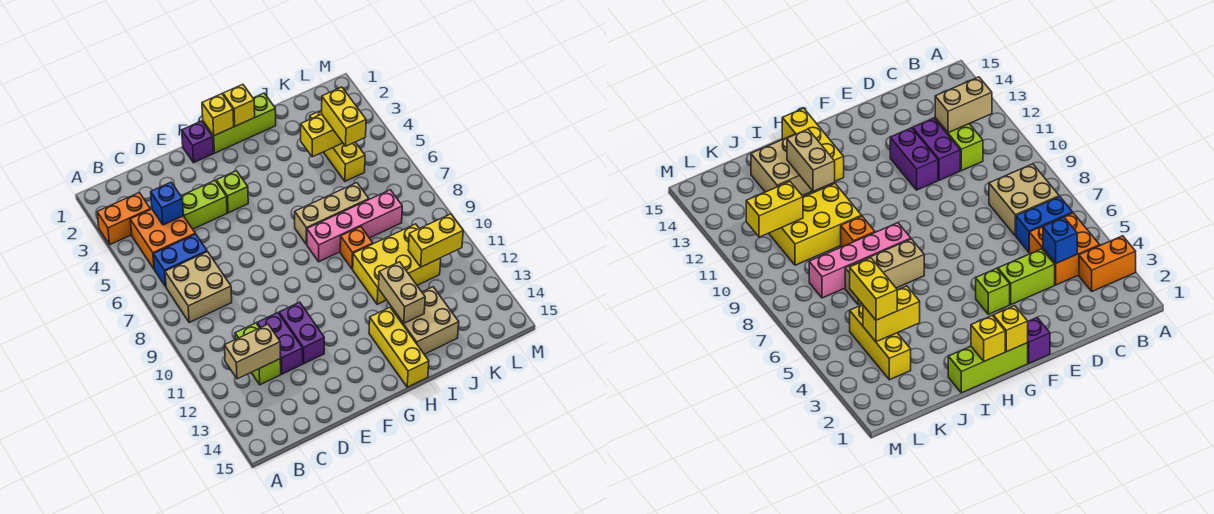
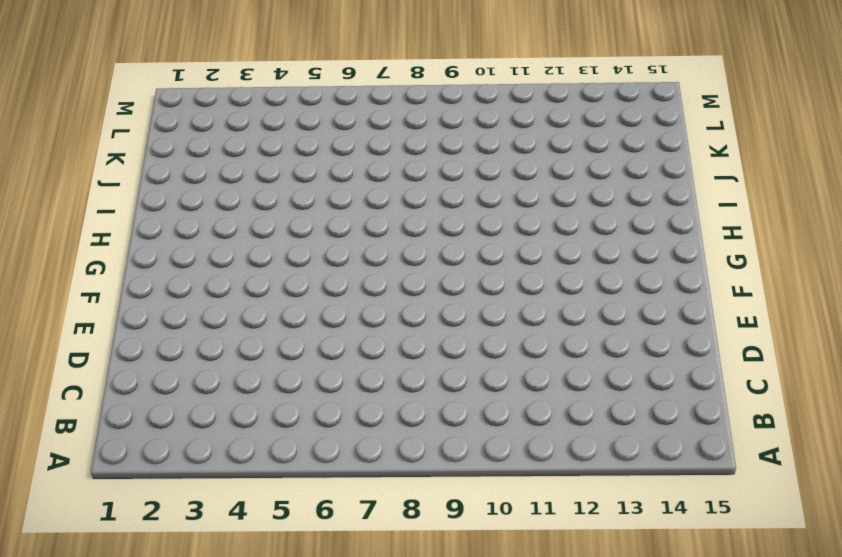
none -> orange brick A3:B3 level 1
none -> orange brick B4:C5 level 1
none -> blue brick B6:C6 level 1

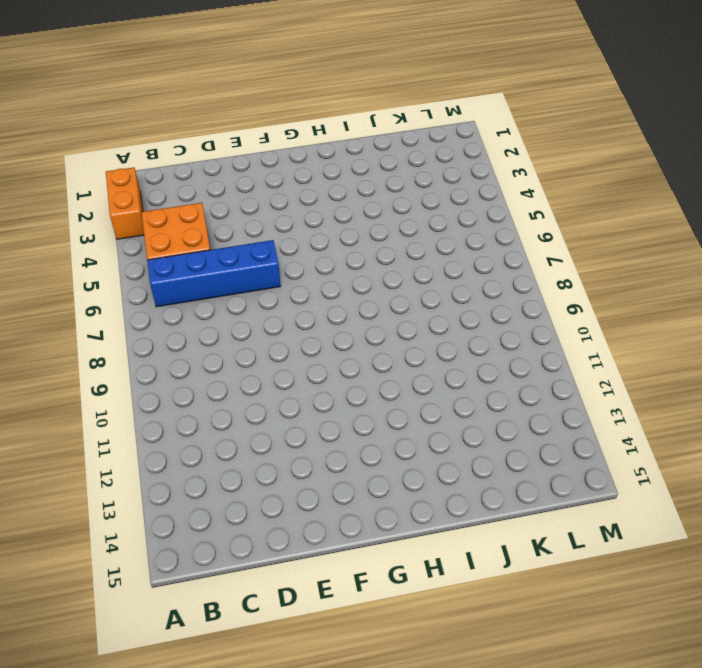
orange brick A2:A3 level 1 -> orange brick A3:B3 level 1
blue brick B6:E6 level 1 -> blue brick B6:C6 level 1
none -> tan brick B7:C8 level 1
none -> lime brick C11:C12 level 1
none -> lime brick D4:E4 level 1

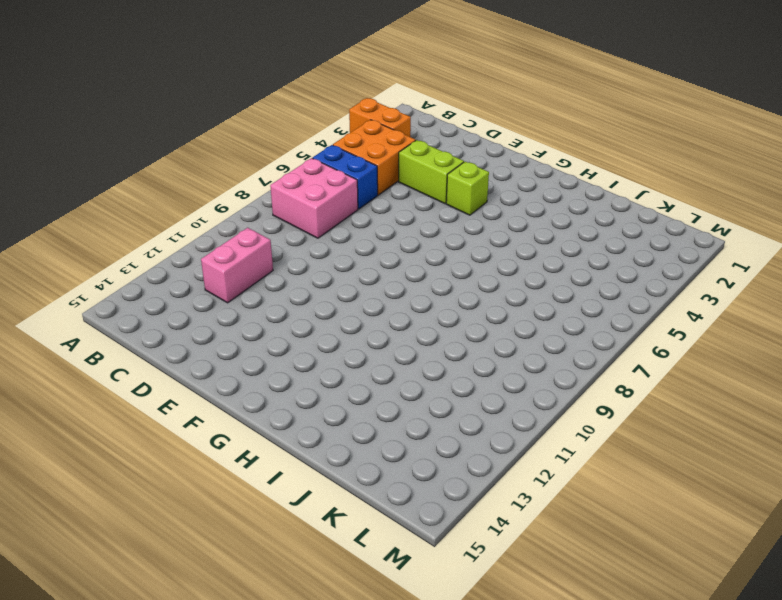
pink brick B7:C8 level 1 -> tan brick B7:C8 level 1
pink brick C11:C12 level 1 -> lime brick C11:C12 level 1
none -> purple brick D11:D12 level 1
none -> purple brick E11:E12 level 1
none -> purple brick F1 level 1

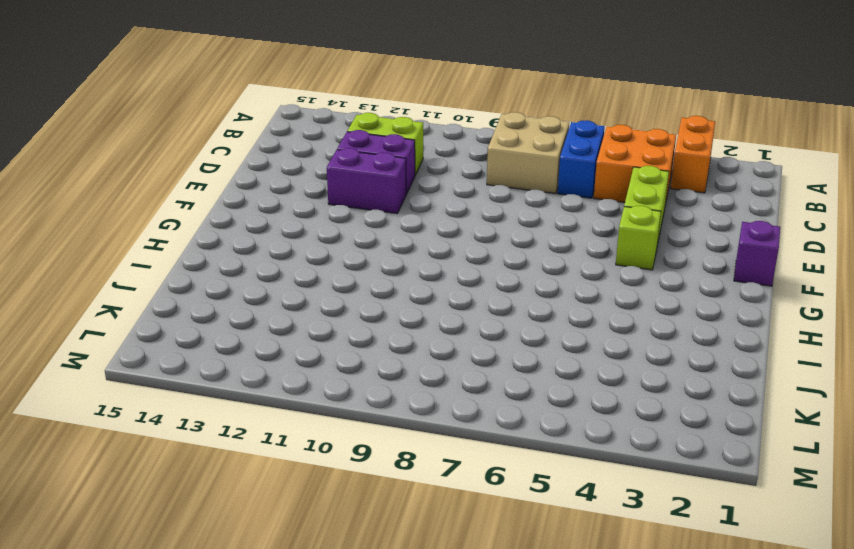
none -> lime brick G1:I1 level 1
none -> tan brick H7:J7 level 1
none -> pink brick H8:K8 level 1

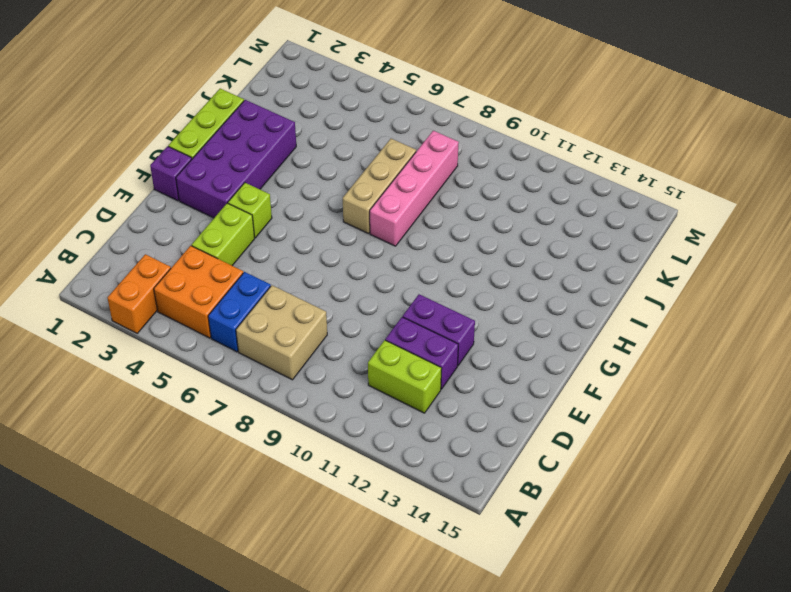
purple brick F2:I3 level 1 -> none
none -> yellow brick H13:H15 level 1
none -> orange brick I9 level 1
none -> yellow brick I10:K11 level 1

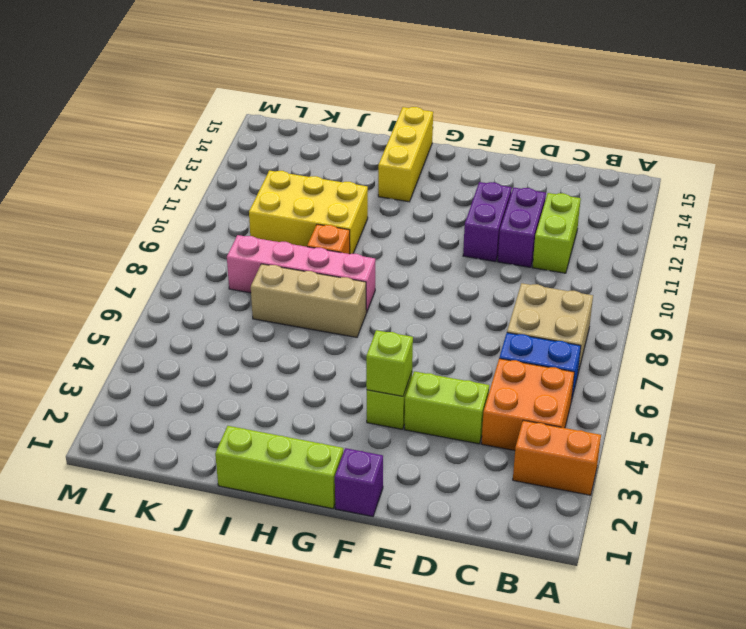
lime brick F4 level 2 -> none
none -> tan brick I13:J14 level 1
none -> yellow brick K3:K5 level 1
none -> tan brick B12:C12 level 2

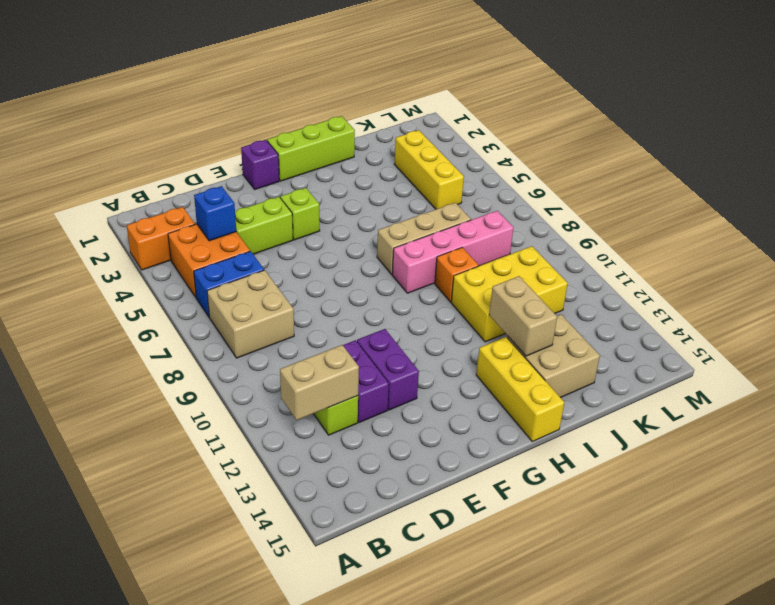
none -> yellow brick G1 level 2
none -> yellow brick H1 level 2
none -> yellow brick J4:K4 level 2

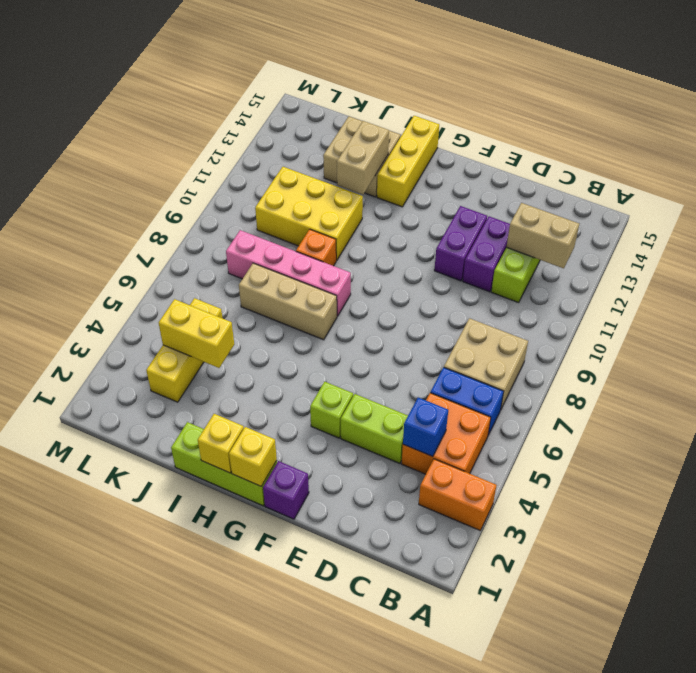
none -> yellow brick K11:L11 level 2
none -> yellow brick K4:K5 level 3

